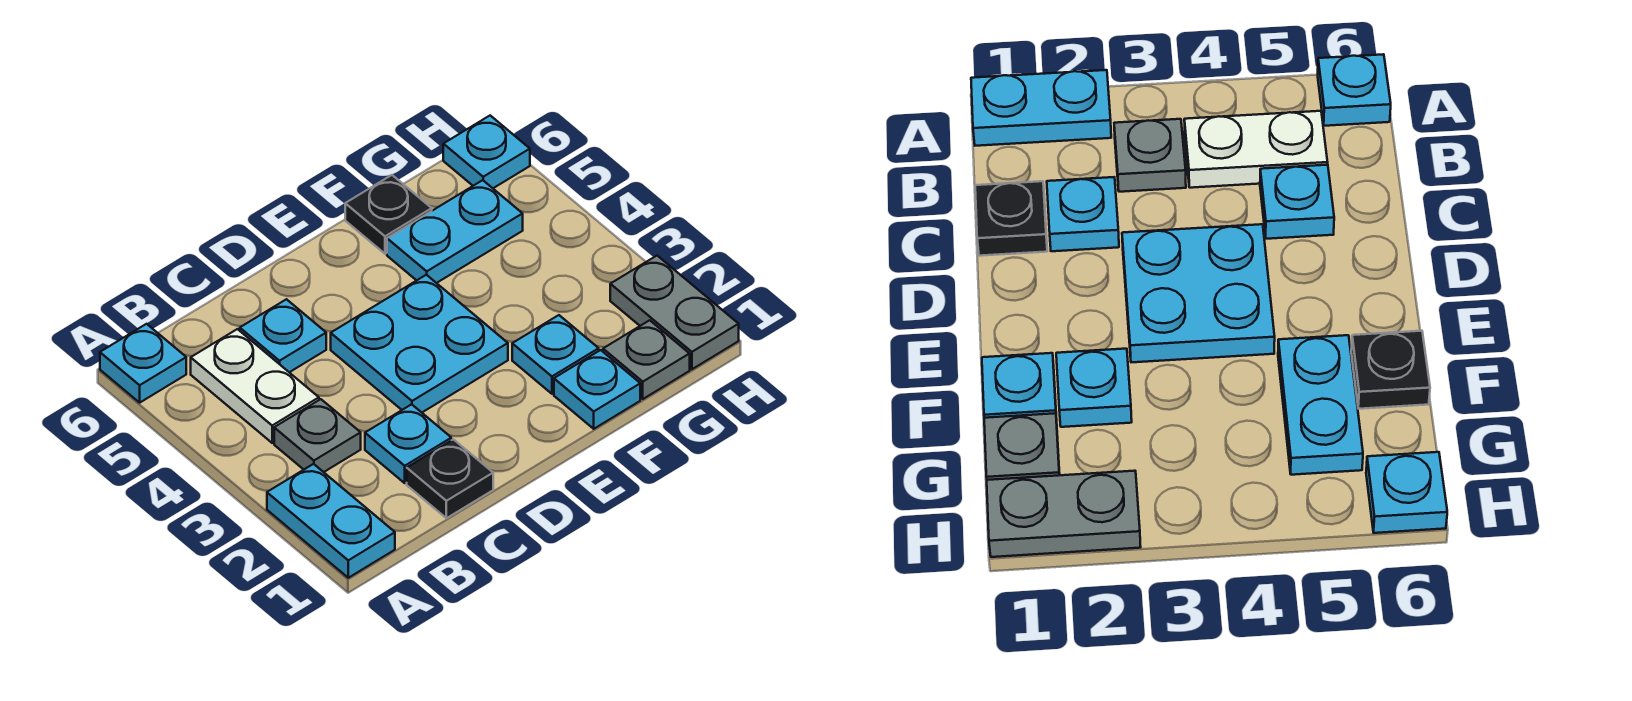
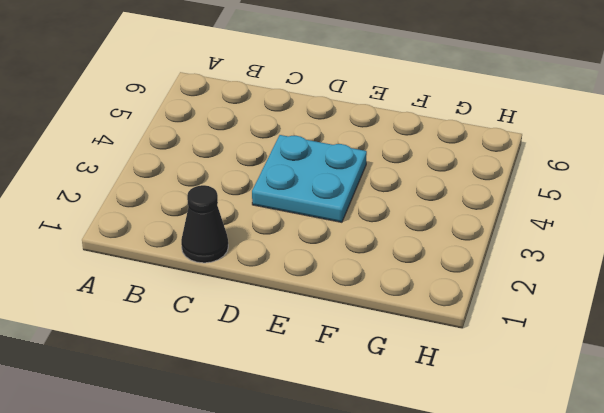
black cone C1 level 1 -> black plate C1 level 1
none -> cyan plate A1:A2 level 1
none -> cyan plate A6 level 1
none -> grey plate B3 level 1

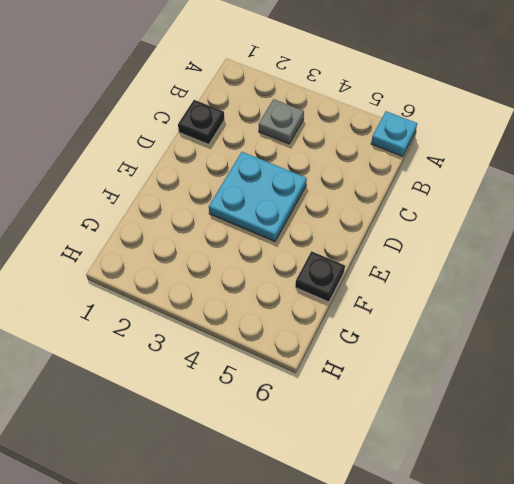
none -> cyan plate A1:A2 level 1
none -> white plate B4:B5 level 1
none -> cyan plate C2 level 1

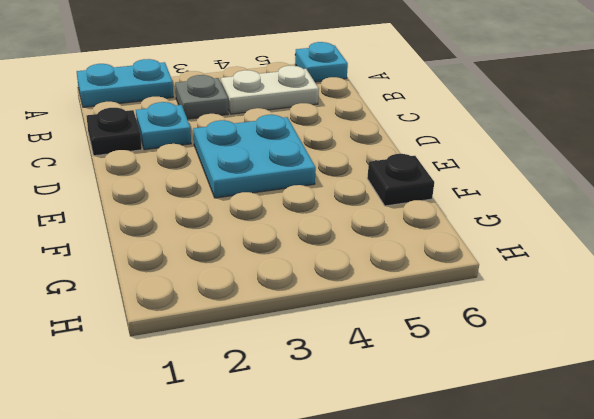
none -> cyan plate C5 level 1
none -> cyan plate F1 level 1
none -> cyan plate F2 level 1

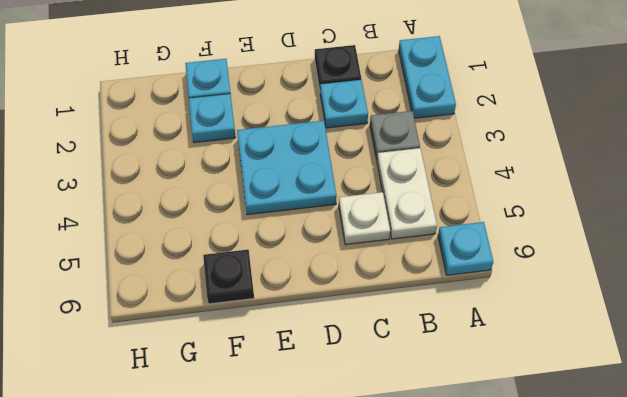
white plate C5 level 1 -> cyan plate C5 level 1
none -> cyan plate F5:G5 level 1
none -> grey plate G1 level 1
none -> grey plate H1:H2 level 1

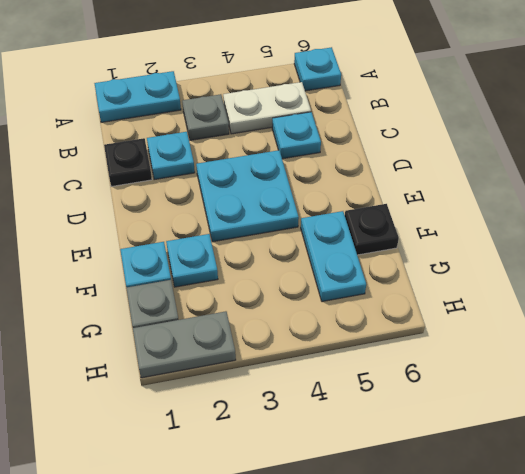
none -> cyan plate H6 level 1

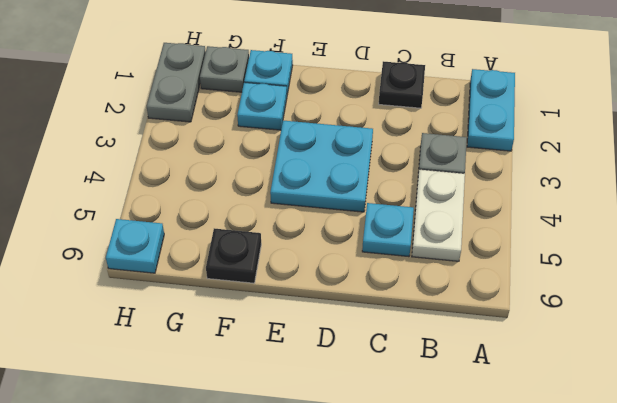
none -> cyan plate A6 level 1
none -> cyan plate C2 level 1
none -> cyan plate F5:G5 level 1

